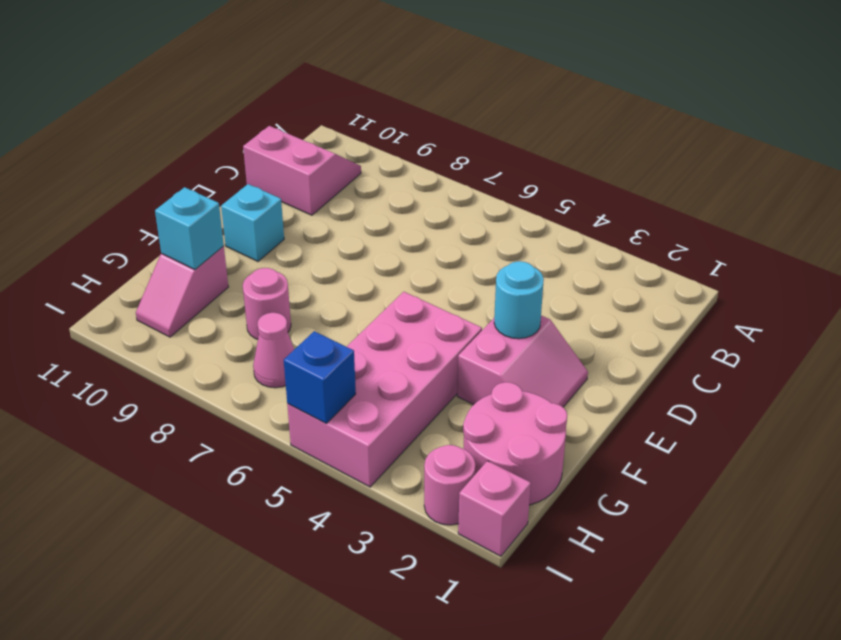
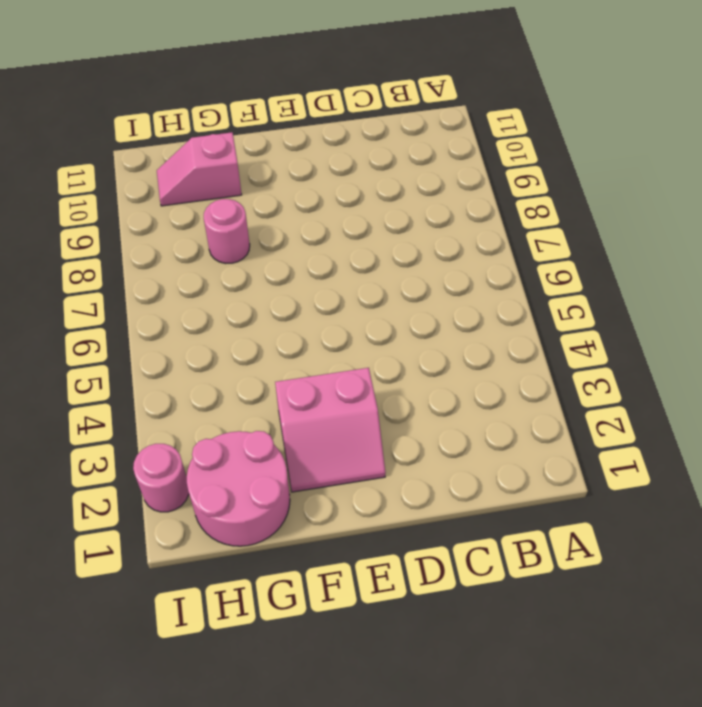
none -> pink slope B10:C11 level 1 top C
none -> cyan brick E10 level 1
none -> pink brick F4:I5 level 1

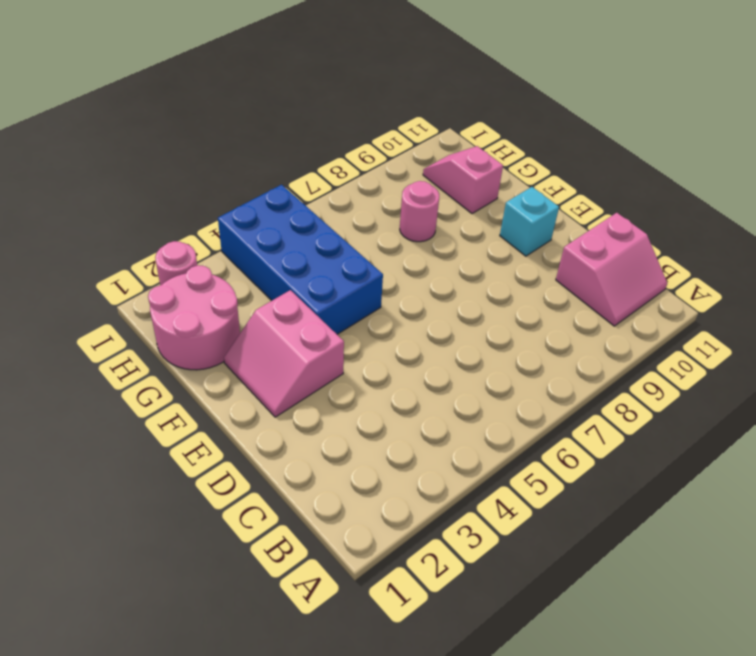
blue brick F4:I5 level 1 -> pink brick F4:I5 level 1
none -> pink cone H7 level 1
none -> pink brick I1 level 1
none -> cyan round brick E3 level 2

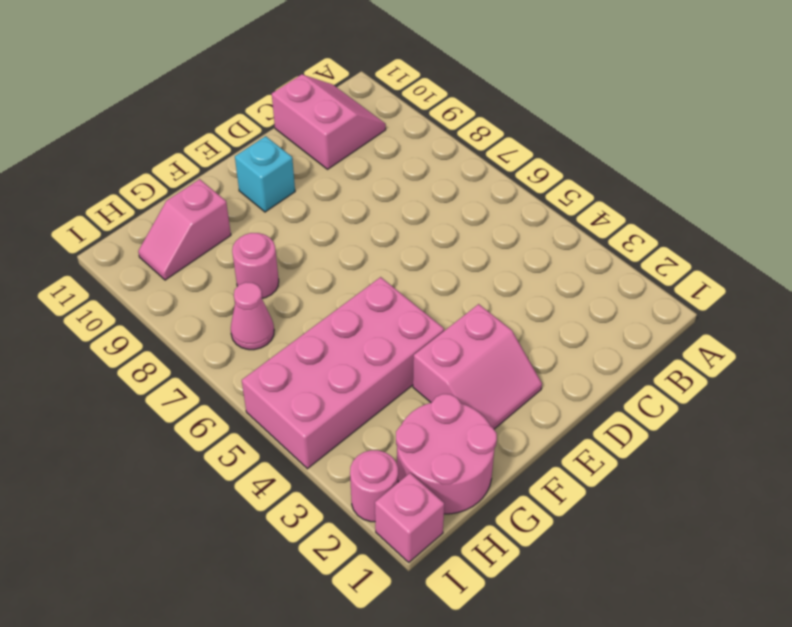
none -> cyan round brick E3 level 2
none -> cyan brick G10 level 2
none -> blue brick I5 level 2

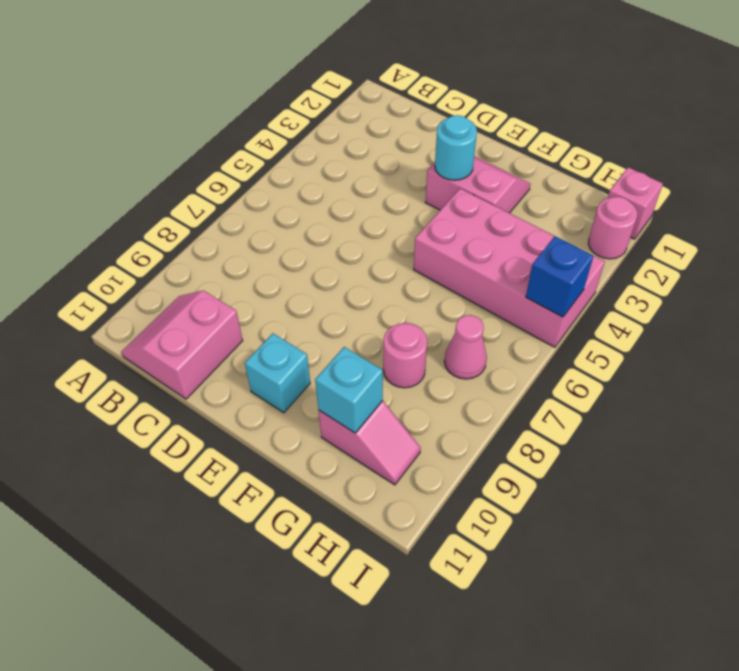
none -> pink round brick G1:H2 level 1

